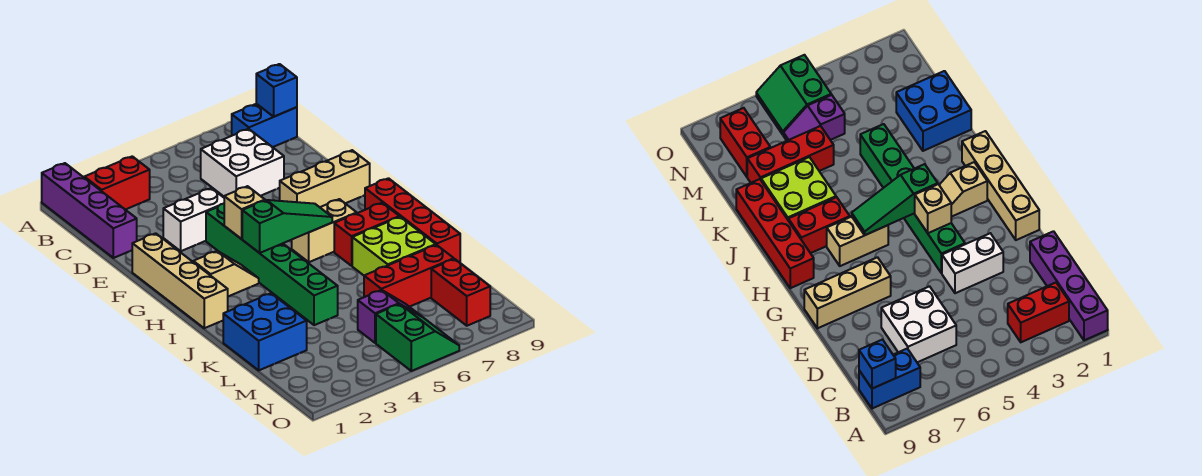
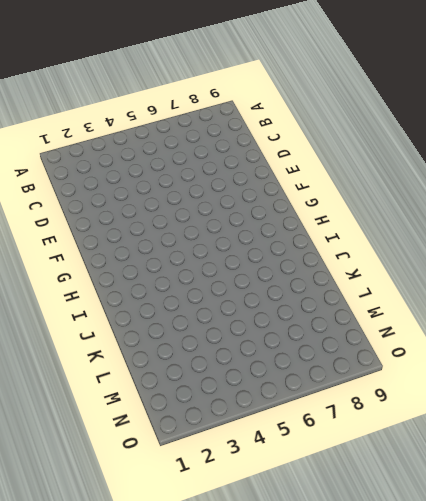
none -> purple brick A1:D1 level 1
none -> red brick B2:B3 level 1
none -> blue brick B8:B9 level 1

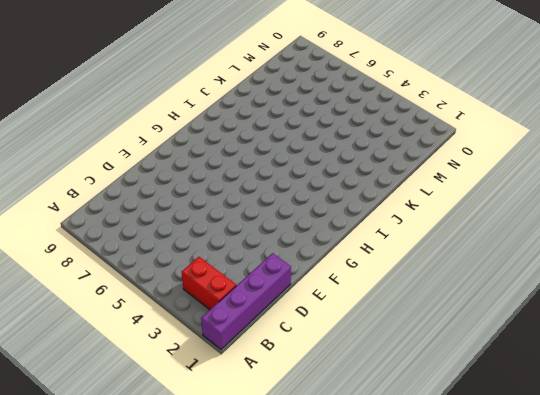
none -> blue brick B8:B9 level 1
none -> white brick C6:D7 level 1
none -> white brick E3:E4 level 1

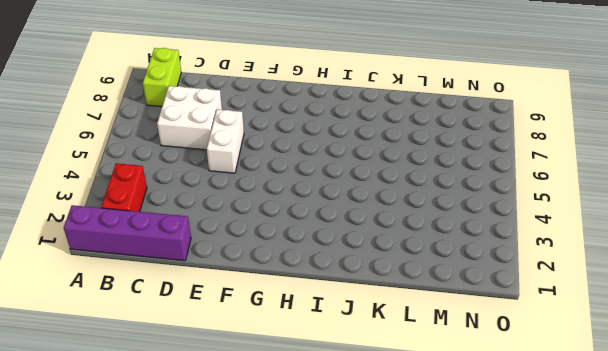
lime brick B8:B9 level 1 -> blue brick B8:B9 level 1
white brick E5:E6 level 1 -> white brick E3:E4 level 1
none -> tan brick F1:I1 level 1
none -> green brick F4:K4 level 1
none -> tan brick F7:F9 level 1

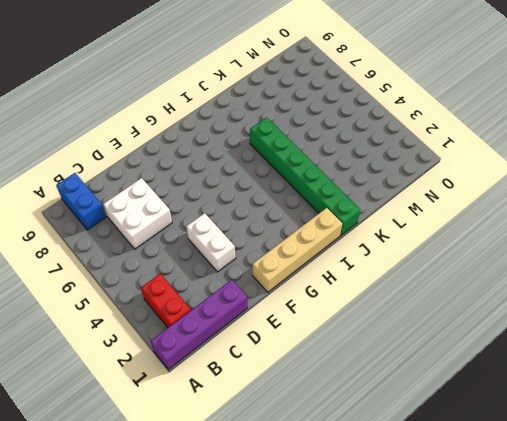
green brick J1:J6 level 1 -> green brick F4:K4 level 1
none -> tan brick F7:F9 level 1
none -> tan slope H2:H3 level 1 top 2
none -> tan brick H6:H7 level 1

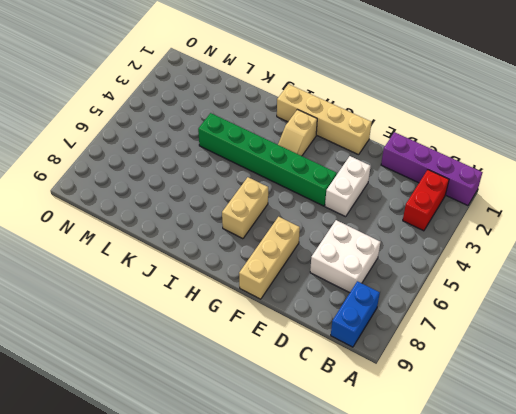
none -> red brick H9:K9 level 1
none -> red brick I7:I8 level 1
none -> lime brick J7:K8 level 1

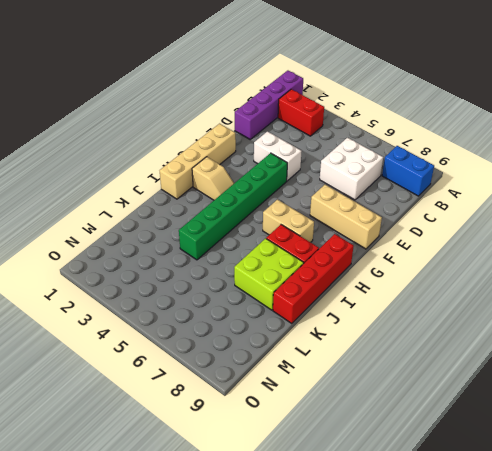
none -> blue brick K1:L2 level 1
none -> red brick L6:L8 level 1
none -> purple slope M5:M6 level 1 top 5

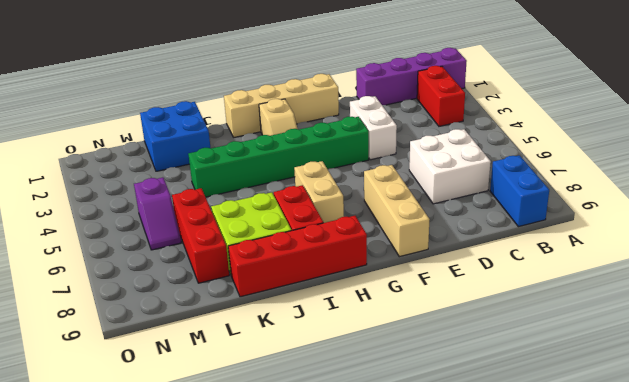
none -> red brick M8:N8 level 1
none -> green slope N5:O6 level 1 top 5
none -> blue brick B9 level 2

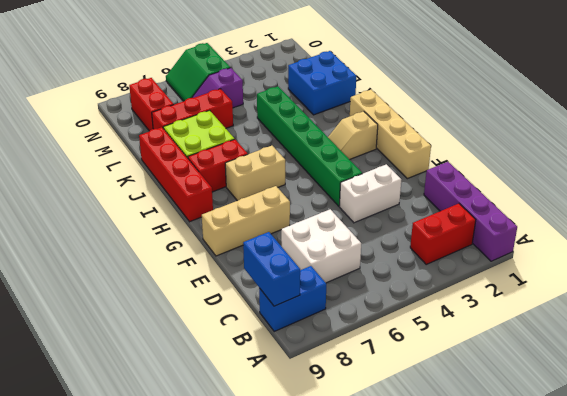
blue brick B9:C9 level 2 -> blue brick B9 level 2
none -> tan brick G4 level 2
none -> green slope H4:H6 level 2 top 4

